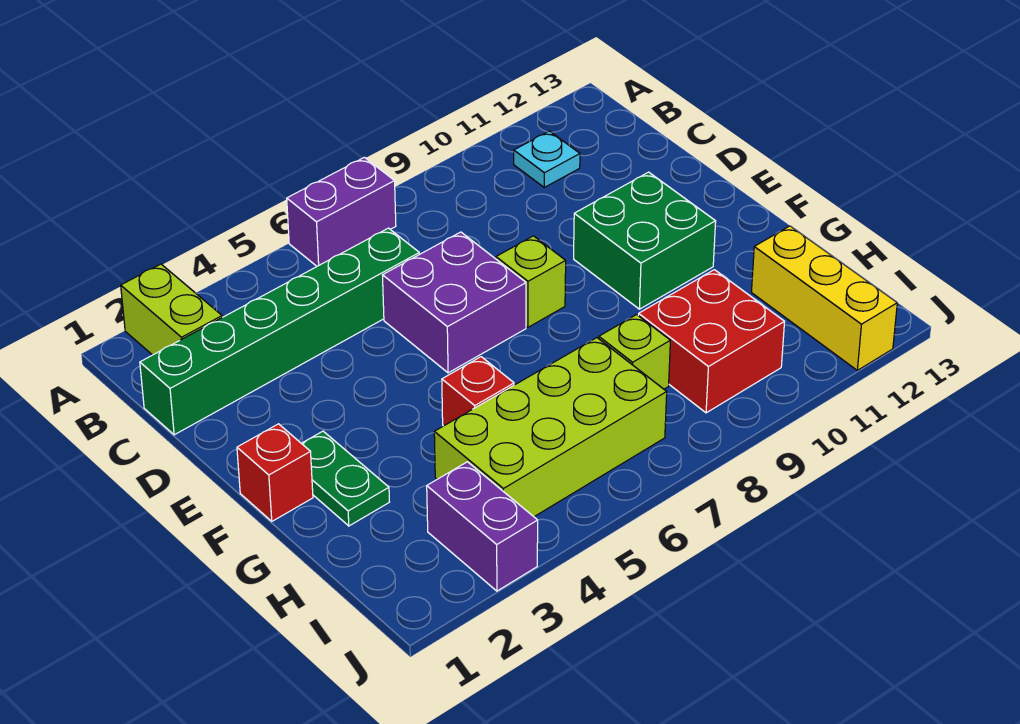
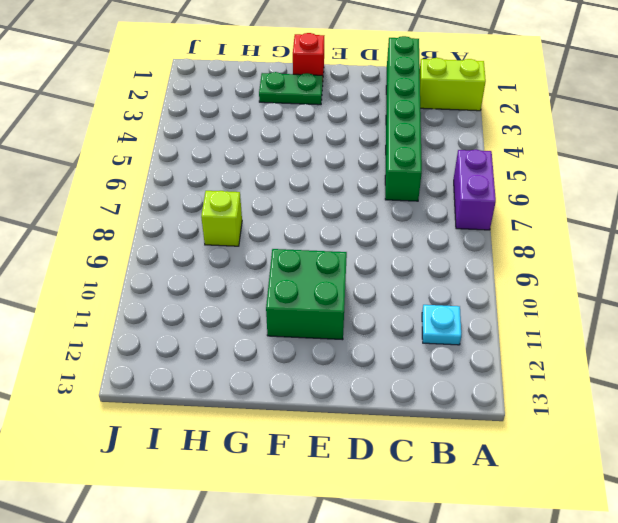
none -> purple brick D6:E7 level 1
none -> lime brick E8 level 1
none -> red brick G5 level 1

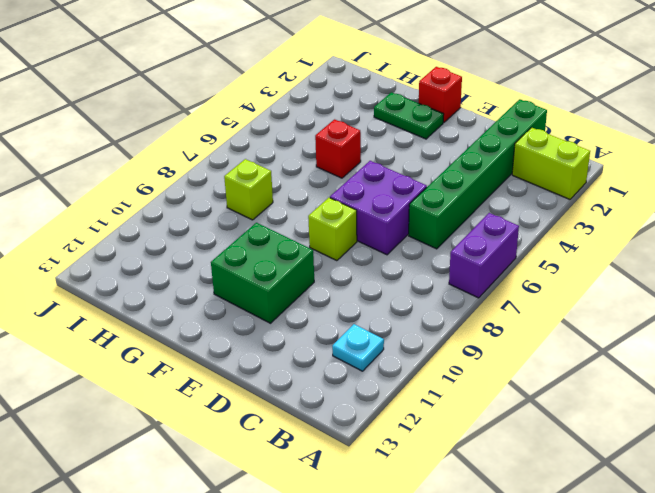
none -> lime brick H4:I7 level 1
none -> red brick H9:I10 level 1
none -> yellow brick H12:J12 level 1

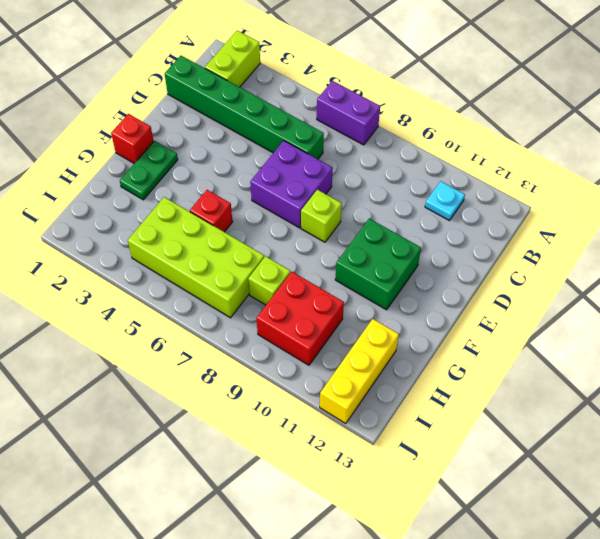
none -> purple brick I3:J3 level 1

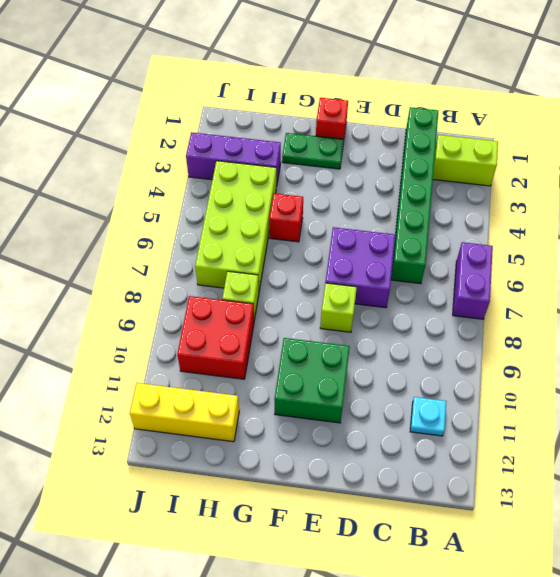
purple brick H3:J3 level 1 -> purple brick I3:J3 level 1

